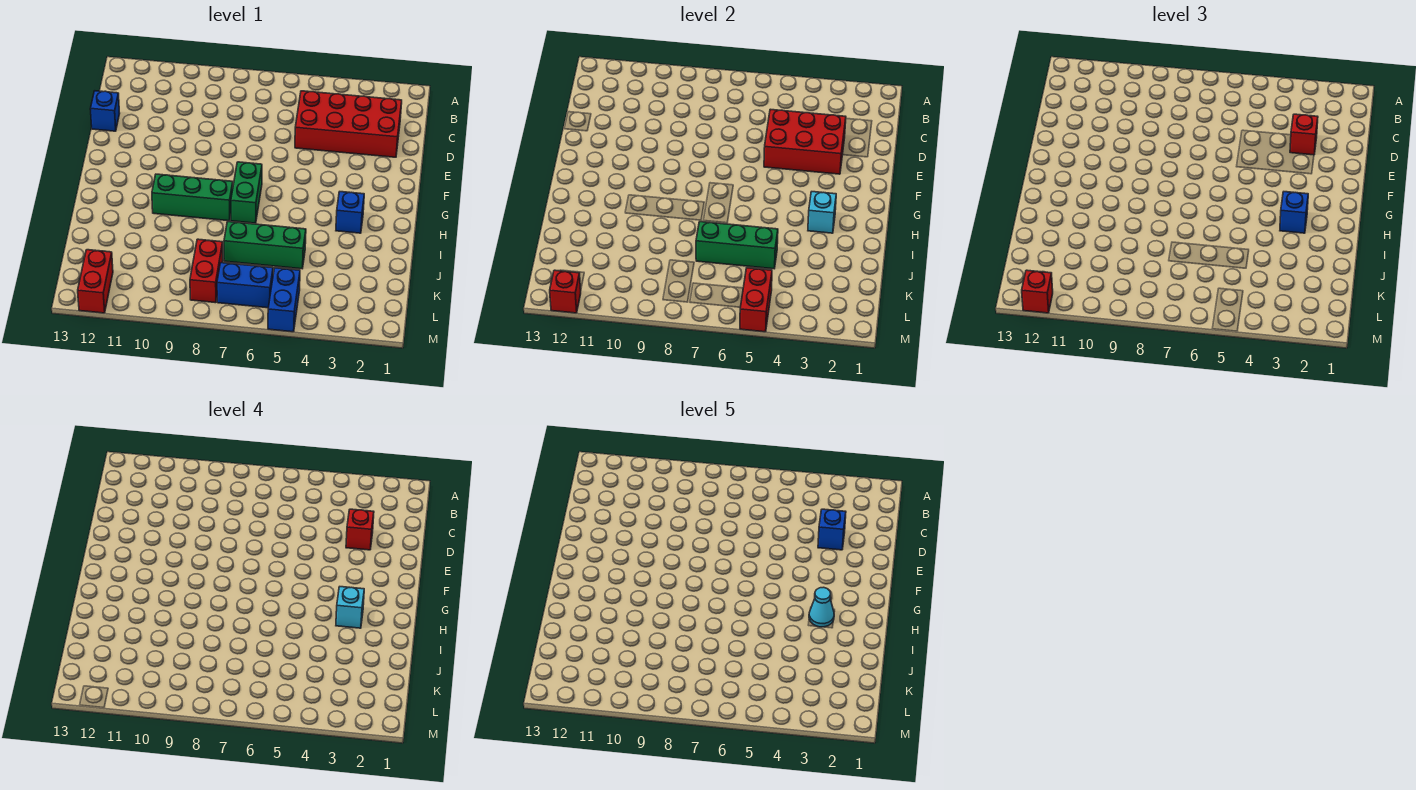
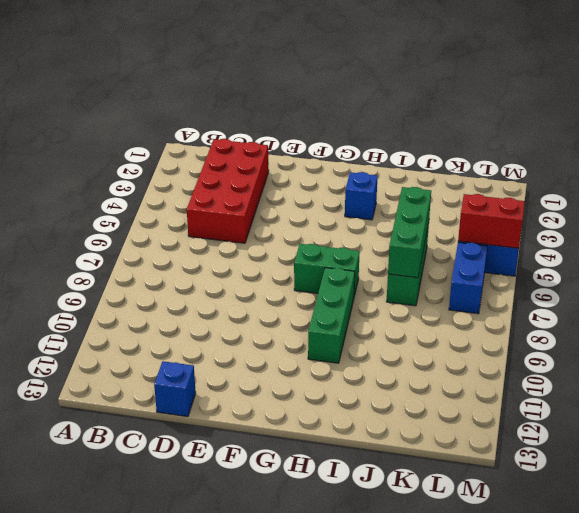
none -> red brick K8:L8 level 1
none -> red brick L12:M12 level 1
none -> red brick D3:E5 level 2

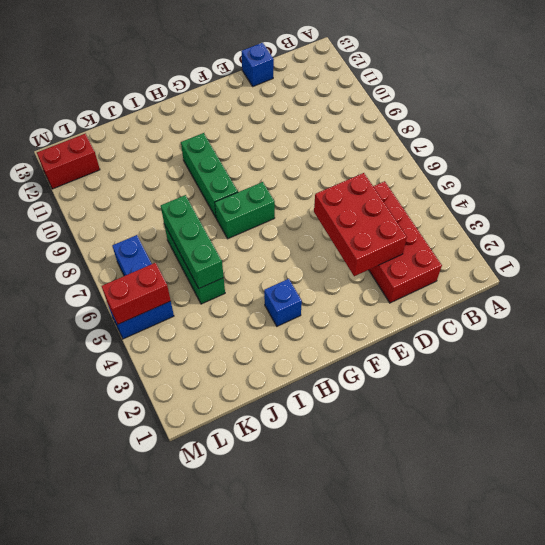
none -> red brick K8:L8 level 1
none -> cyan brick H3 level 2
none -> red brick M12 level 2

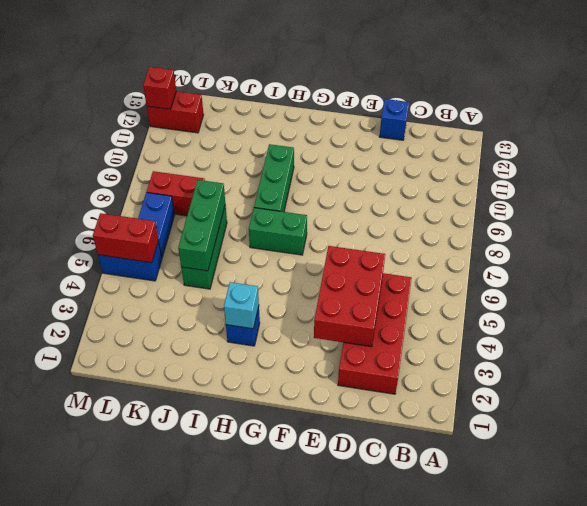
none -> red brick D3 level 3
none -> blue brick H3 level 3
none -> red brick M12 level 3

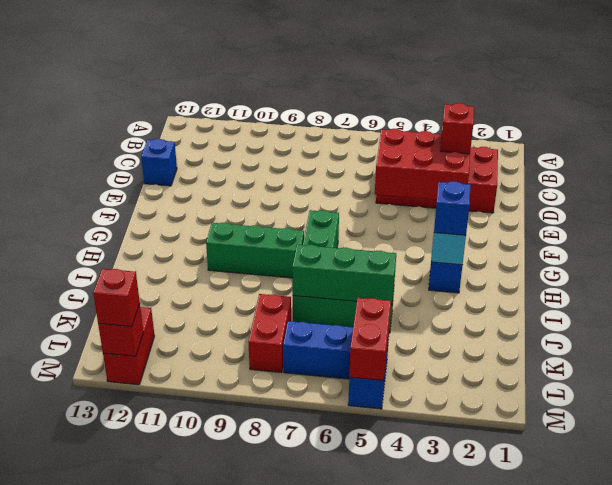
none -> red brick D3 level 4
none -> cyan brick H3 level 4
none -> blue brick D3 level 5

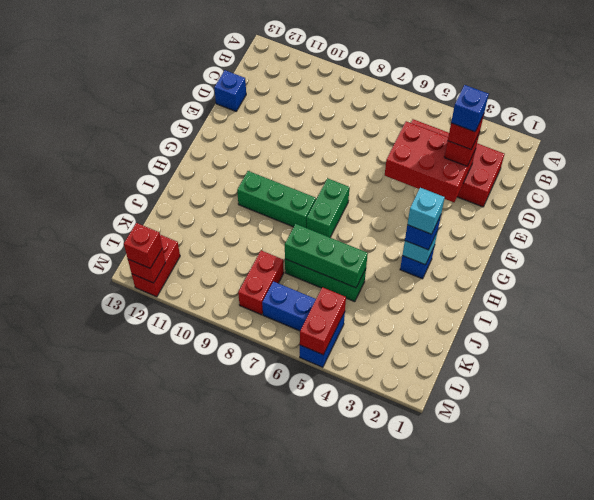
none -> cyan cone H3 level 5

